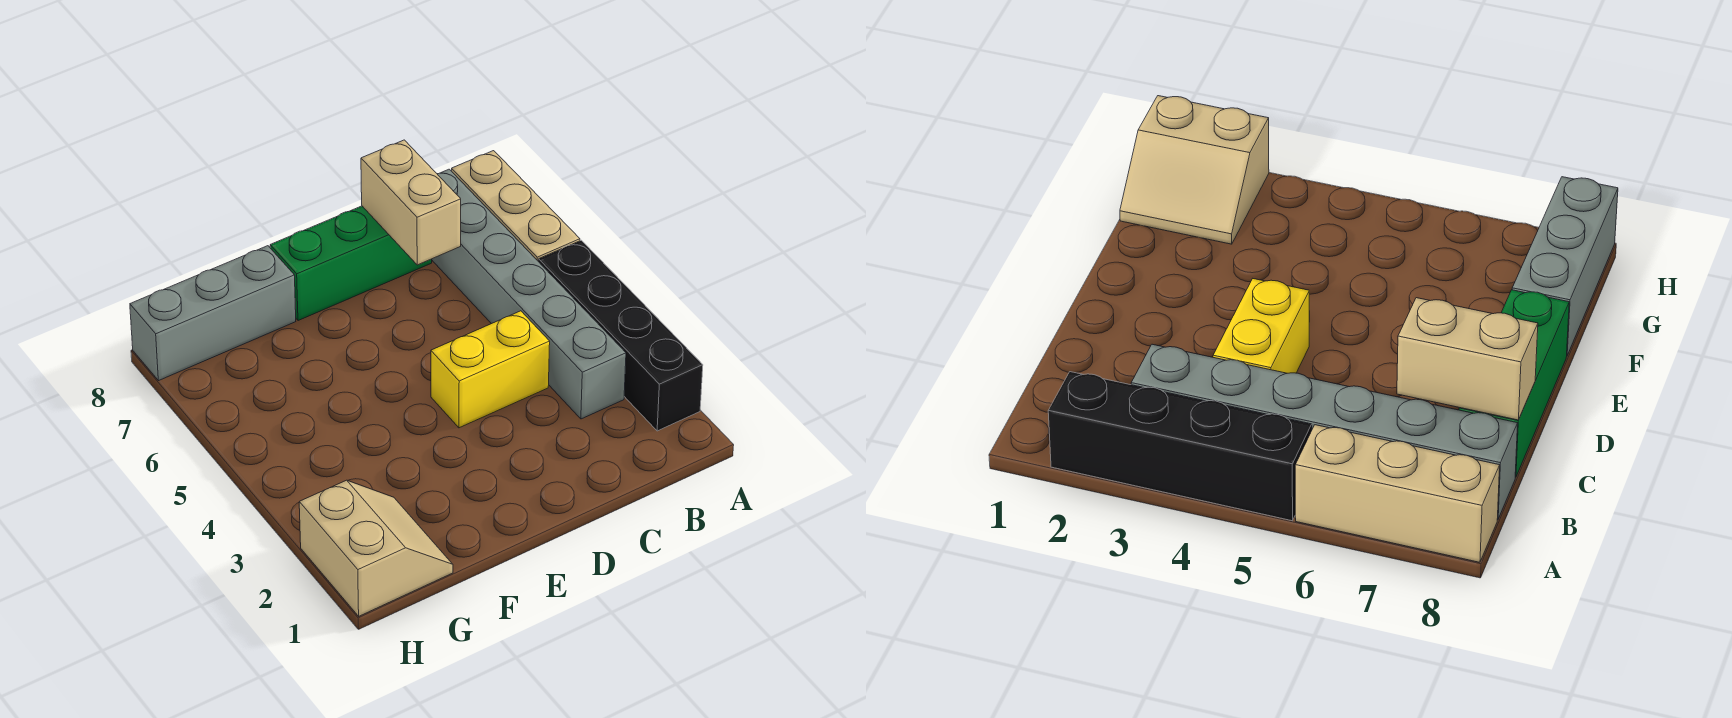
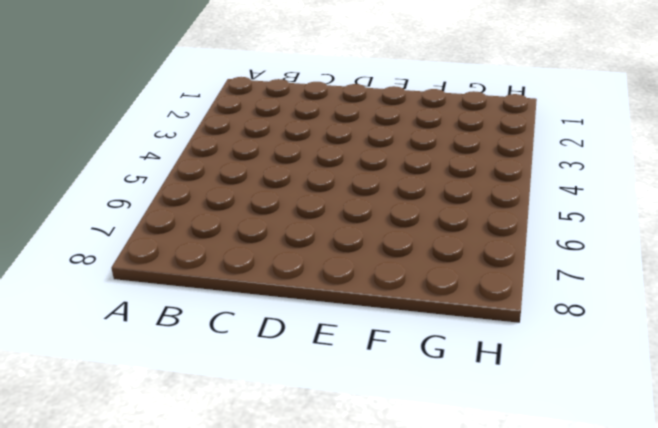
none -> black brick A2:A5 level 1
none -> tan brick A6:A8 level 1

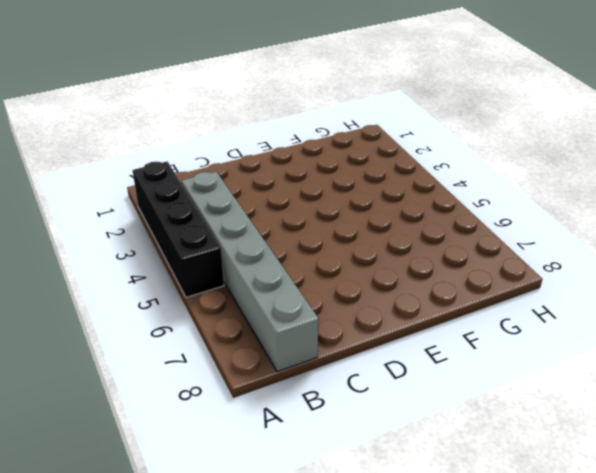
none -> tan brick A6:A8 level 1
none -> yellow brick C4:D4 level 1

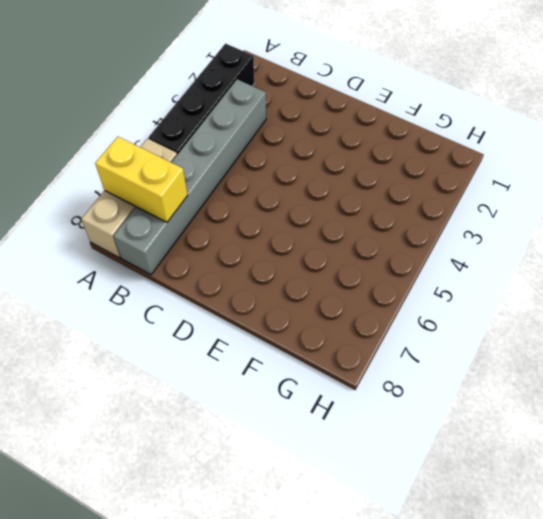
yellow brick A7:B7 level 2 -> yellow brick C4:D4 level 1
none -> green brick C8:E8 level 1
none -> grey brick F8:H8 level 1

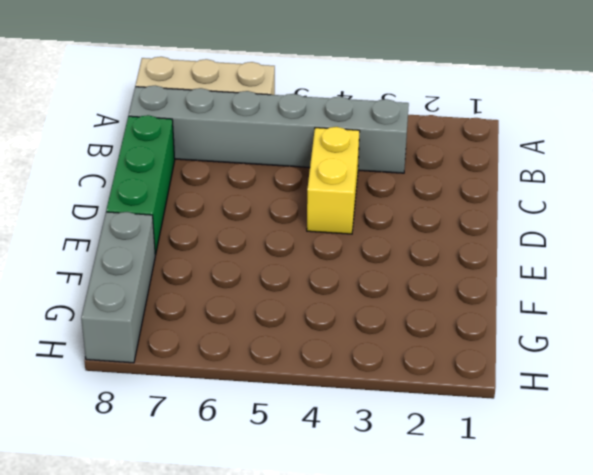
none -> black brick A2:A5 level 1
none -> tan slope G1:H2 level 1 top H

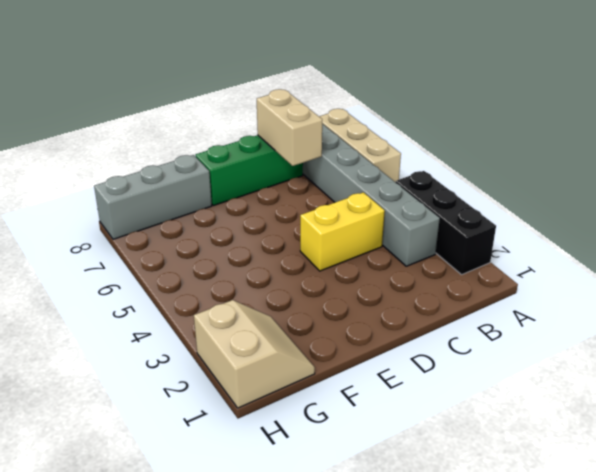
black brick A2:A4 level 1 -> black brick A2:A5 level 1

